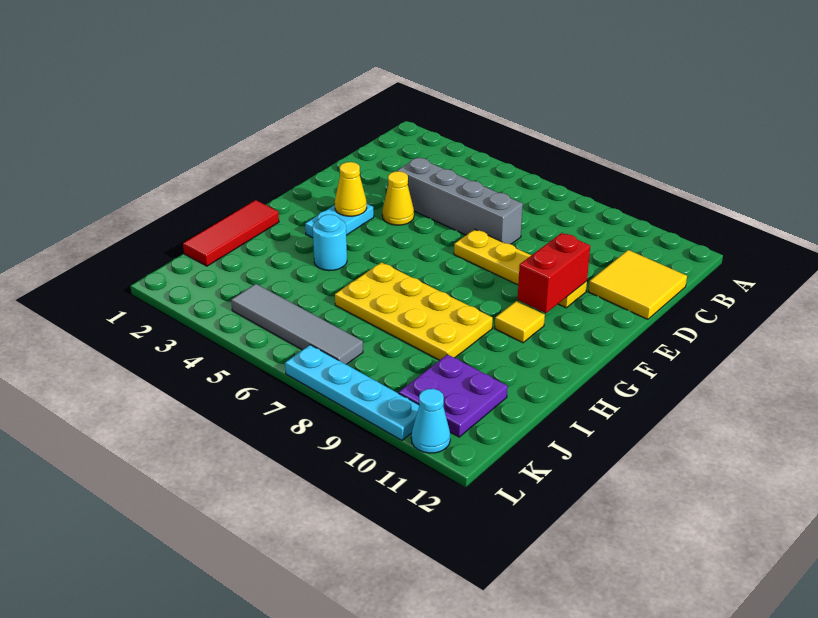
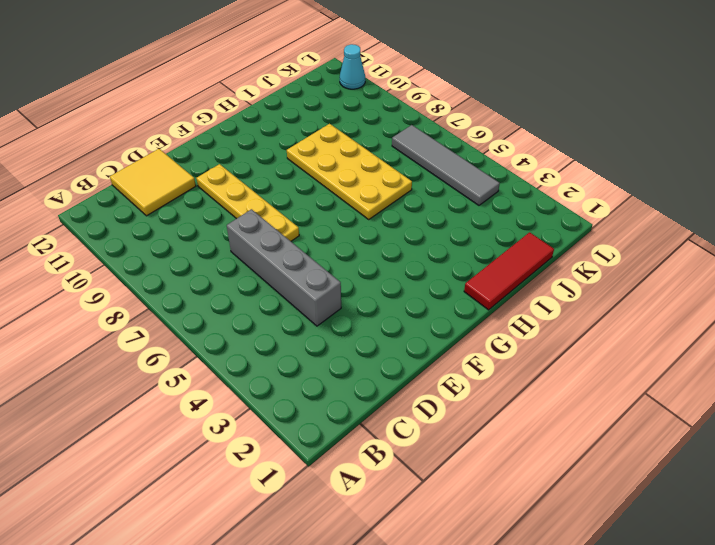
none -> yellow cone E4 level 1
none -> cyan plate F3:G3 level 1
none -> yellow tile G10 level 1

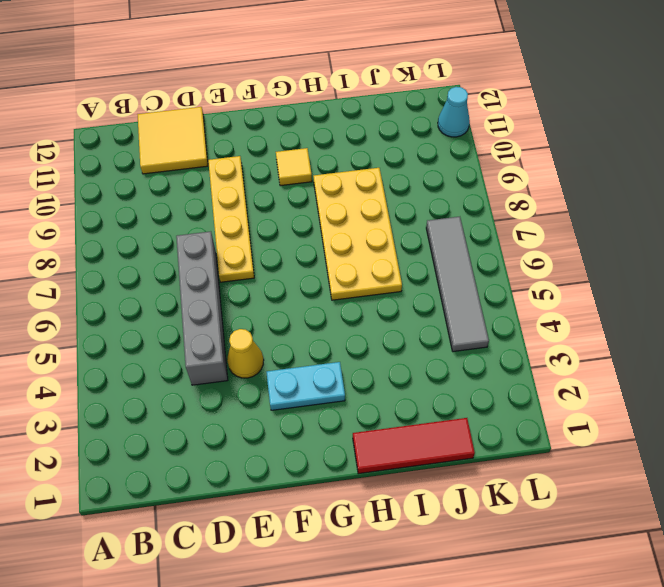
none -> cyan round brick H4 level 1
none -> purple plate J10:K11 level 1
none -> cyan plate L7:L10 level 1

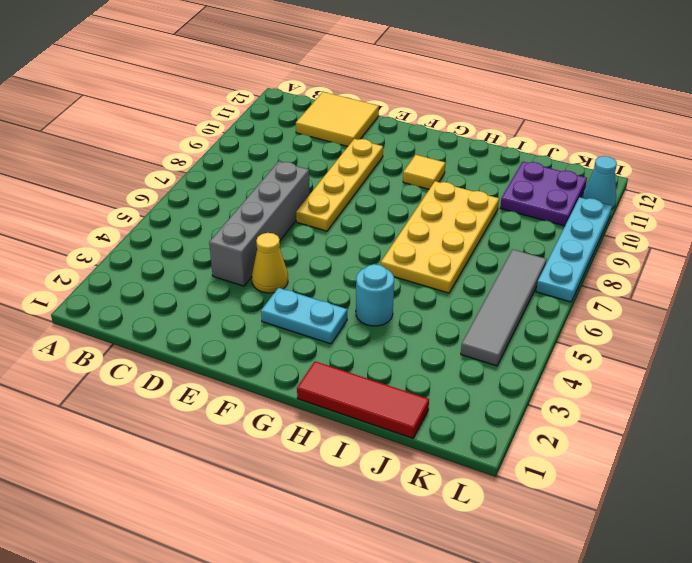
none -> red brick E10:F10 level 2
none -> yellow cone F3 level 2

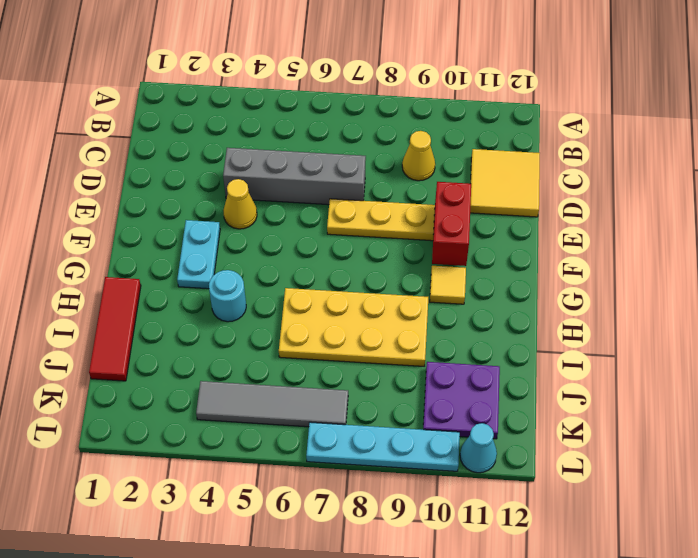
yellow cone C9 level 1 -> yellow cone F3 level 2

